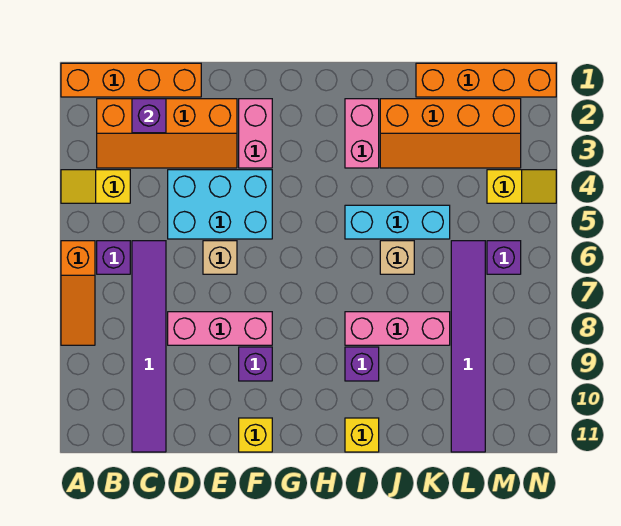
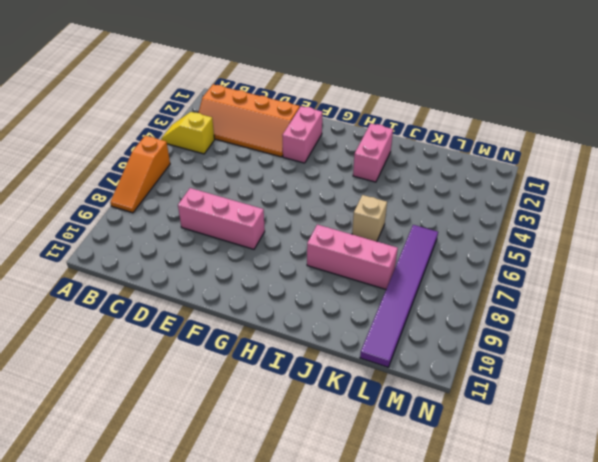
none -> orange brick A1:D1 level 1
none -> purple brick B6 level 1
none -> purple tile C6:C11 level 1

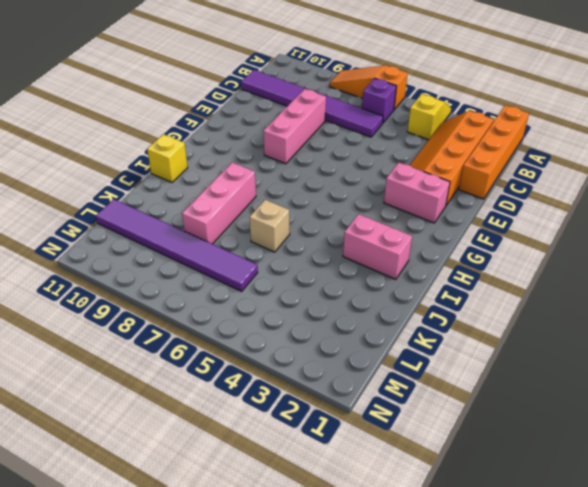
none -> cyan brick D4:F5 level 1
none -> tan brick E6 level 1
none -> purple brick F9 level 1

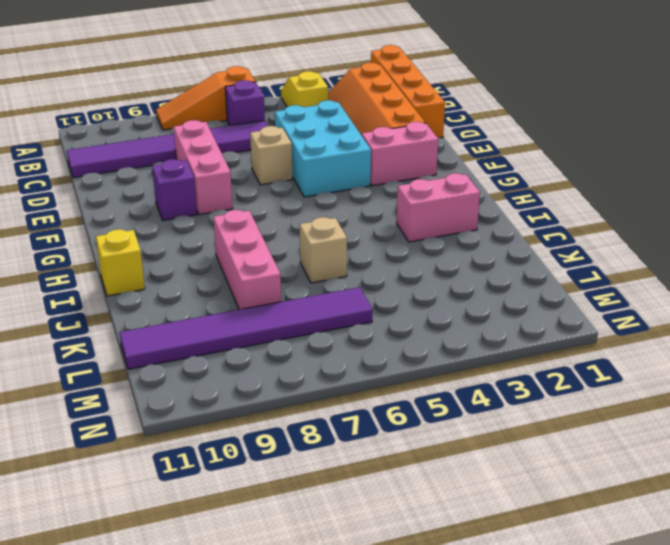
none -> yellow brick F11 level 1
none -> cyan brick I5:K5 level 1
none -> purple brick I9 level 1

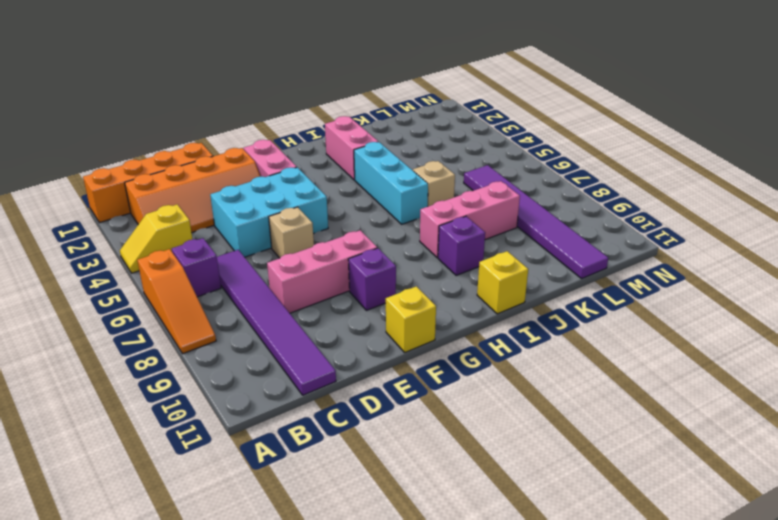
cyan brick I4:I6 level 1 -> cyan brick I5:K5 level 1
none -> orange slope J2:M3 level 1 top 2
none -> orange brick K1:N1 level 1
none -> yellow slope M4:N4 level 1 top M

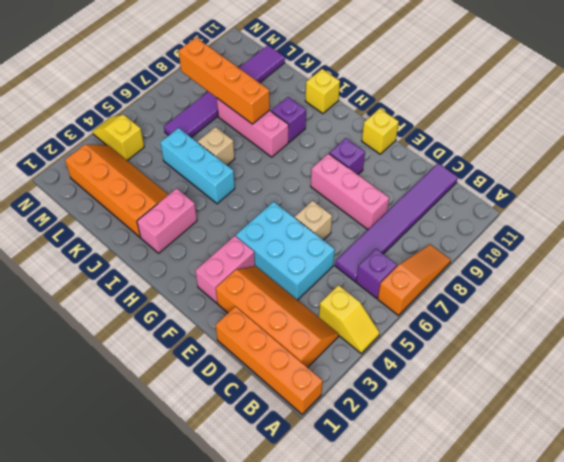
orange brick J8:M8 level 2 -> orange brick K1:N1 level 1
none -> purple brick M6 level 1
none -> purple brick C2 level 2

